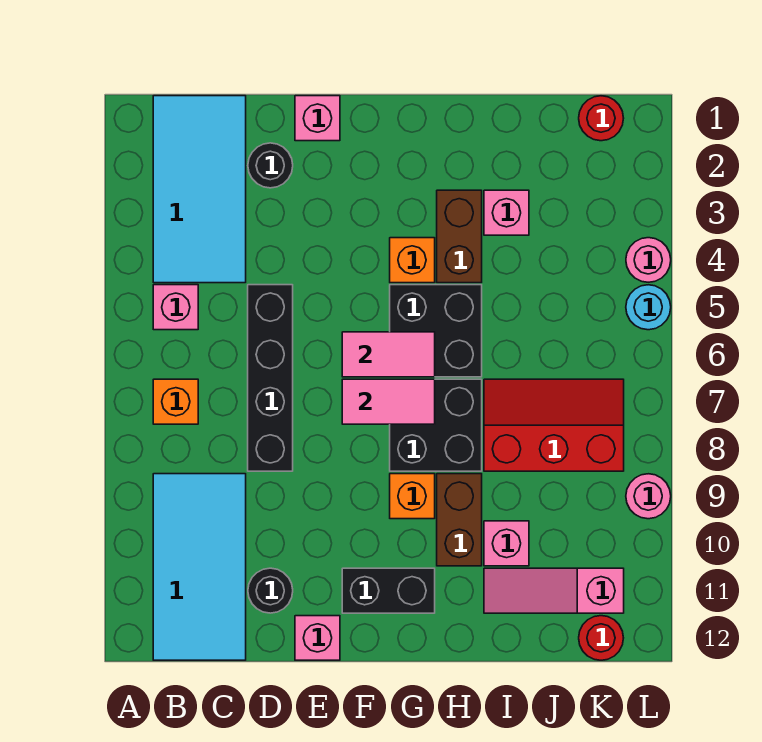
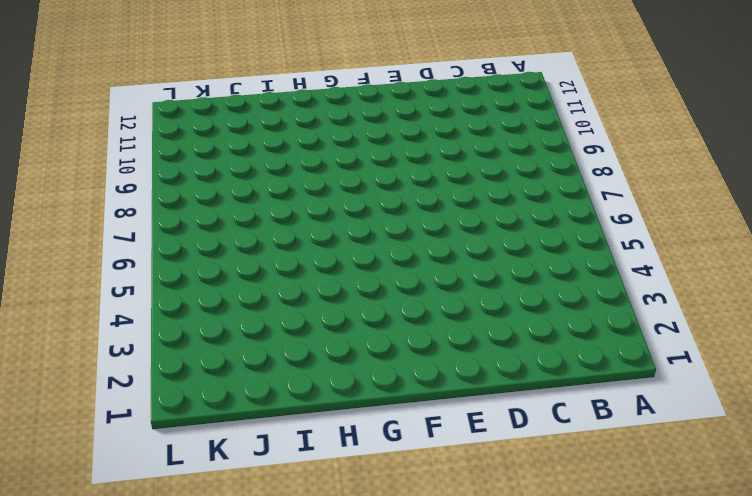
none -> cyan tile B1:C4 level 1
none -> pink brick B5 level 1
none -> orange brick B7 level 1

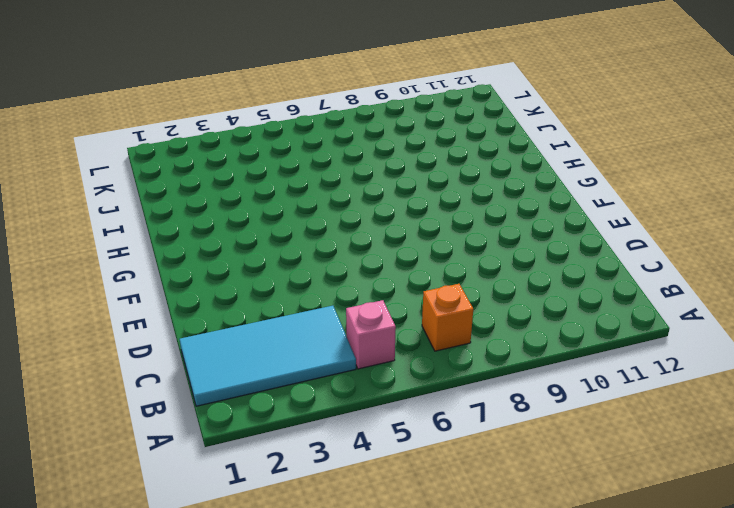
none -> cyan tile B9:C12 level 1
none -> black round brick D2 level 1
none -> black brick D5:D8 level 1

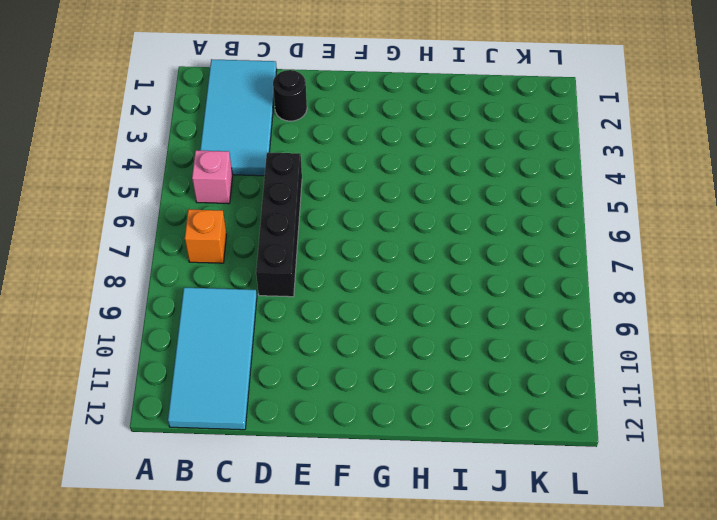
none -> black round brick D11 level 1
none -> pink brick E1 level 1
none -> pink brick E12 level 1

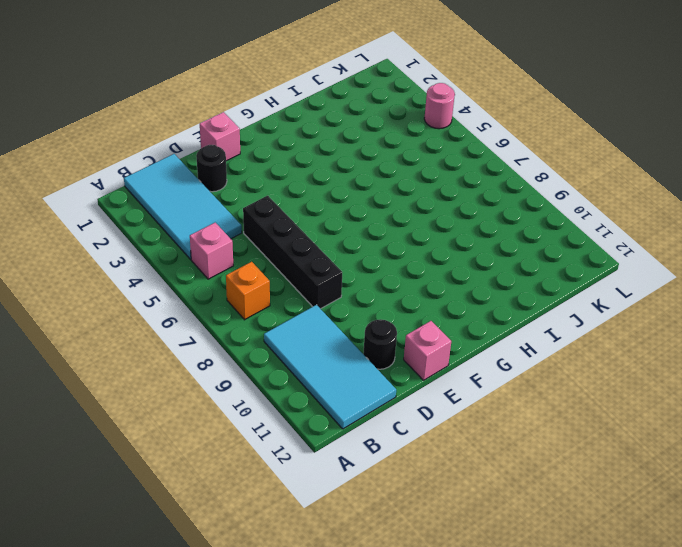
none -> black brick F11:G11 level 1
none -> orange brick G4 level 1
none -> black brick G5:H6 level 1

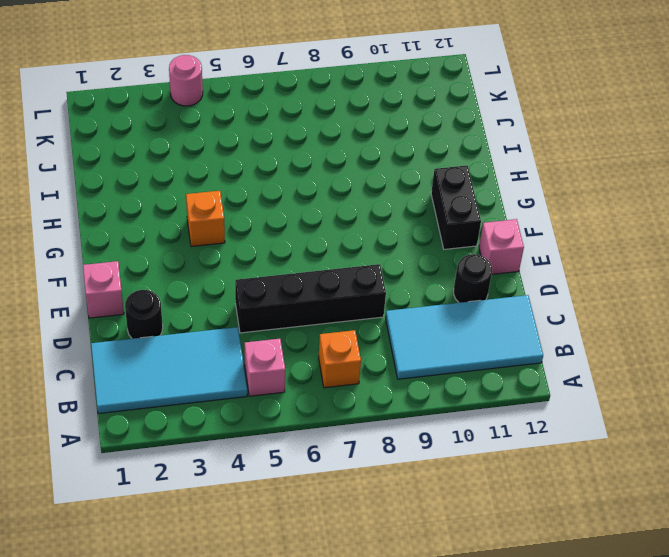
none -> black brick G5:H6 level 1
none -> black brick G7:H8 level 1
none -> orange brick G9 level 1

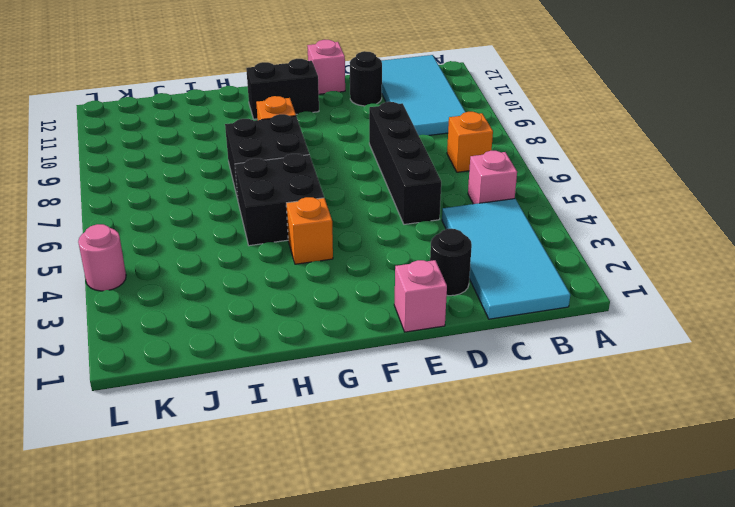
none -> brown brick H3:H4 level 1
none -> brown brick H9:H10 level 1
none -> pink brick I3 level 1

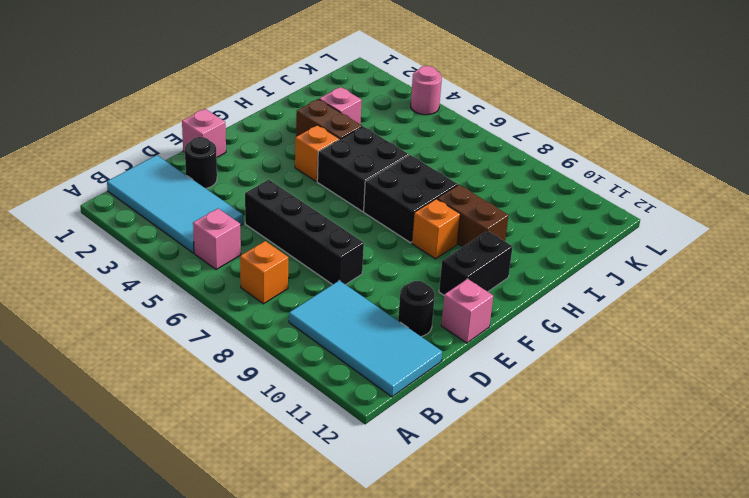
none -> red slope I7:K8 level 1 top 8
none -> pink brick I10 level 1
none -> pink slope I11:K11 level 1 top K

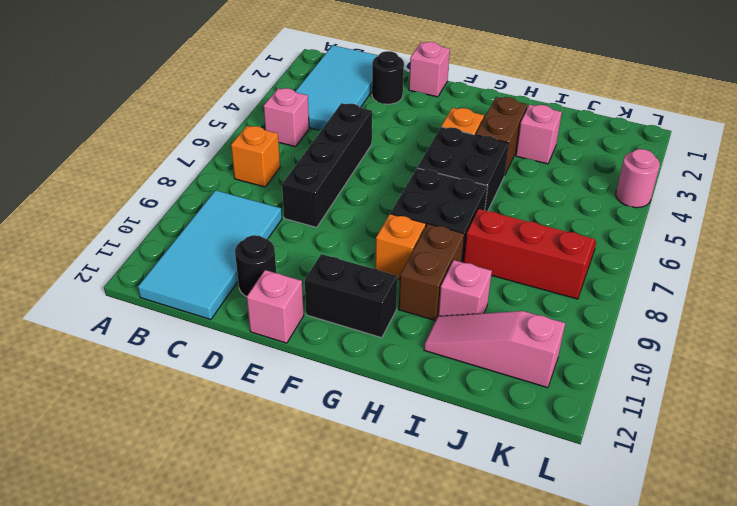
none -> red round brick K1 level 1
none -> red round brick K12 level 1
none -> cyan round brick L5 level 1

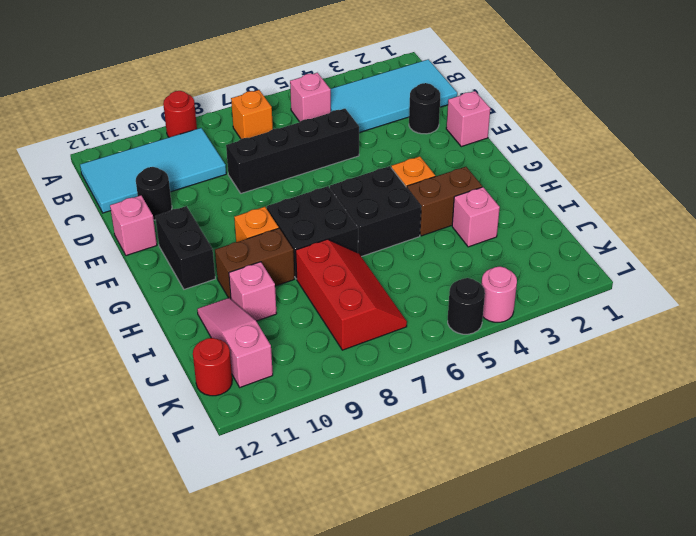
red round brick A9 level 1 -> red round brick K1 level 1
black round brick L5 level 1 -> cyan round brick L5 level 1
none -> pink round brick L9 level 1
none -> pink tile F6:G6 level 2
none -> pink tile F7:G7 level 2

